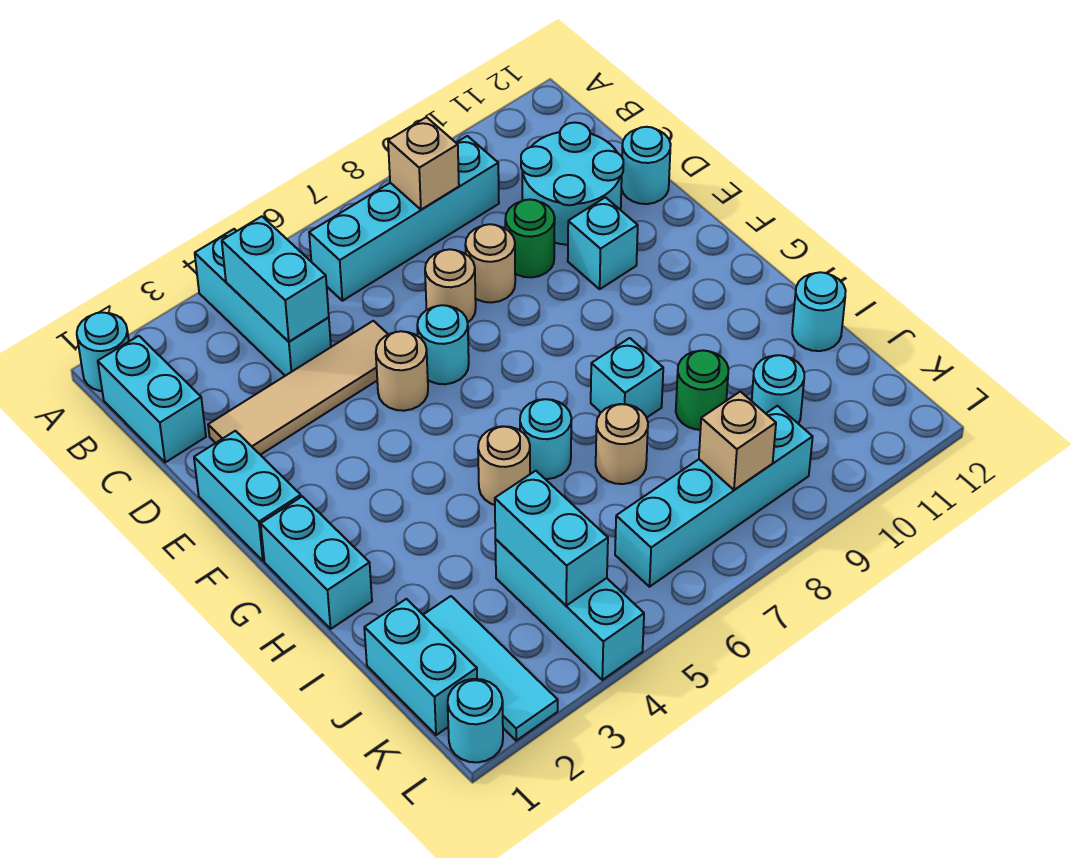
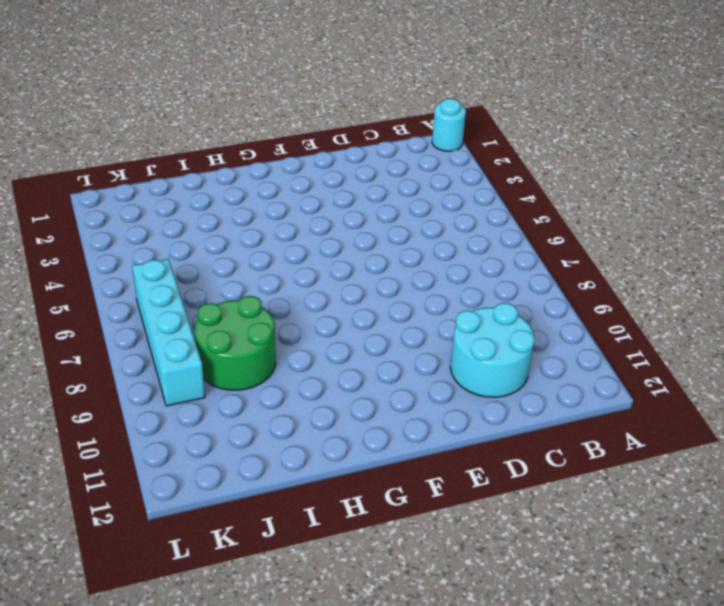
green round brick I8:J9 level 1 -> green round brick I9 level 1
none -> cyan brick A4:C4 level 1
none -> cyan brick B1:C1 level 1
none -> cyan brick B6:B9 level 1
none -> tan tile D2:D5 level 1

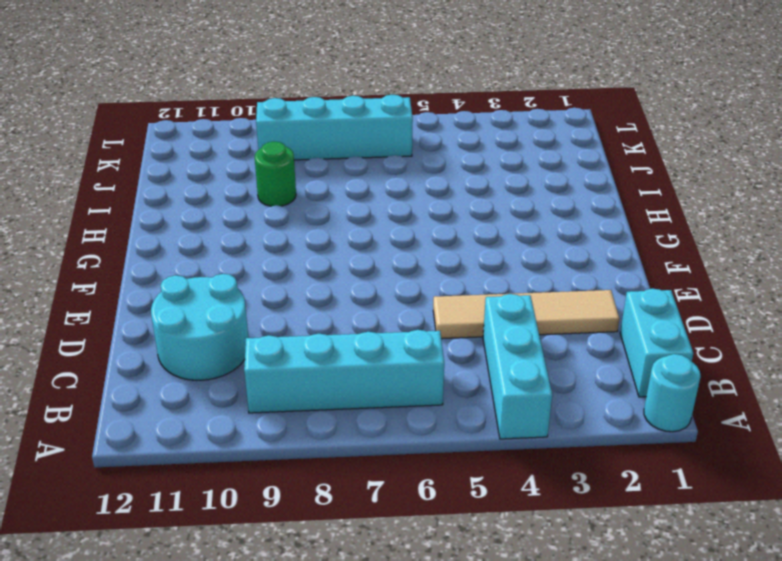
none -> tan round brick D7 level 1
none -> tan round brick D8 level 1
none -> green round brick D9 level 1
none -> cyan round brick D12 level 1

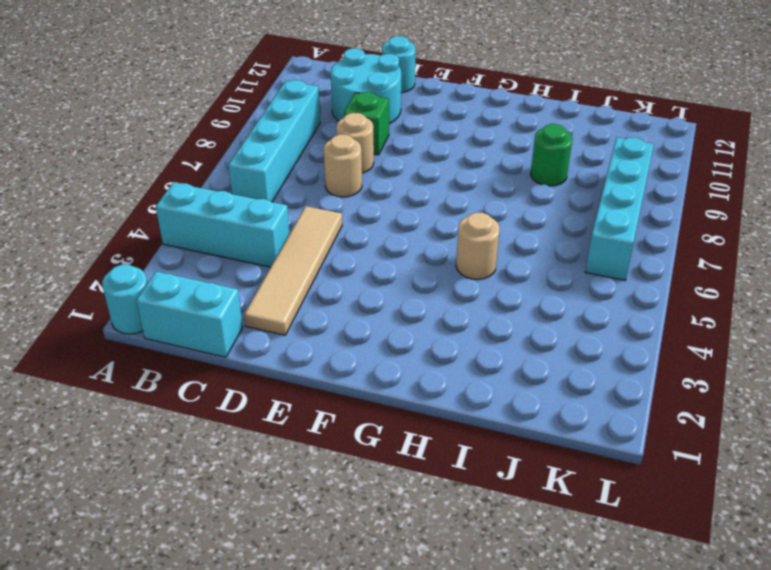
green brick D9 level 1 -> green round brick D9 level 1
none -> cyan brick E1:F1 level 1
none -> tan round brick E5 level 1
none -> cyan round brick E6 level 1
none -> cyan brick E10 level 1

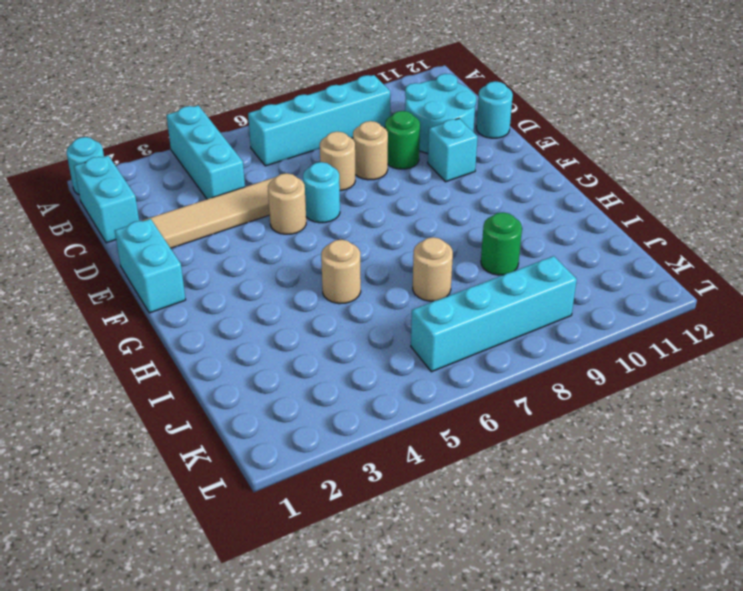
none -> cyan brick G1:H1 level 1
none -> cyan round brick H6 level 1
none -> cyan brick H8 level 1
none -> cyan round brick I12 level 1

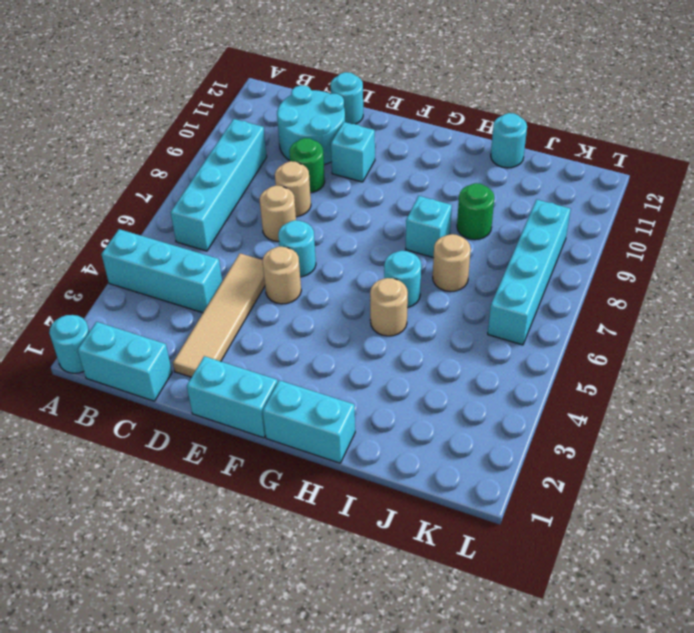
none -> cyan brick J1:K1 level 1
none -> cyan tile J2:L2 level 1
none -> cyan brick J4:L4 level 1
none -> cyan round brick J10 level 1

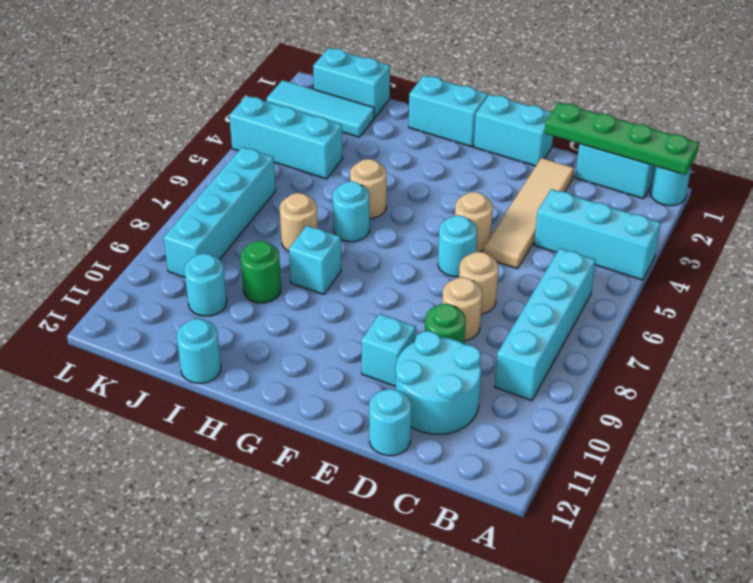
green plate A1:D1 level 2 -> none
none -> cyan round brick L1 level 1
none -> cyan brick B4:C4 level 2
none -> tan brick B8 level 2
none -> cyan brick J4:K4 level 2

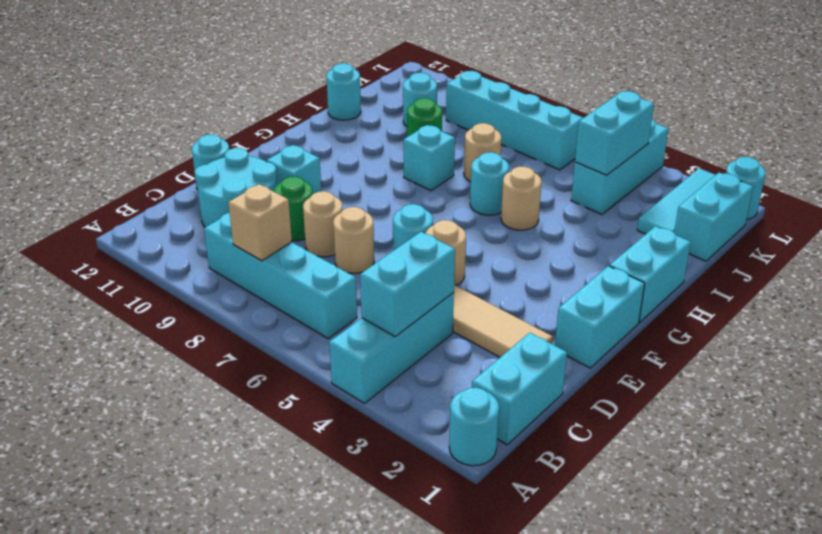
none -> tan brick K8 level 2

